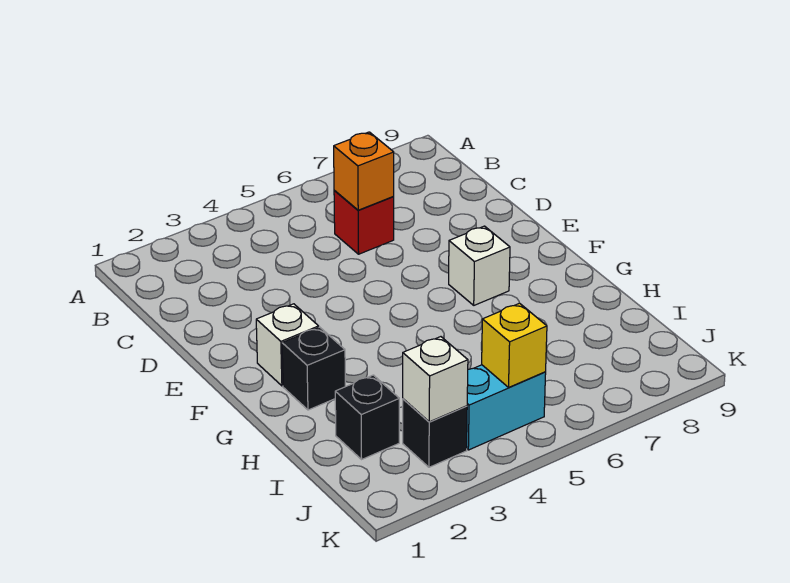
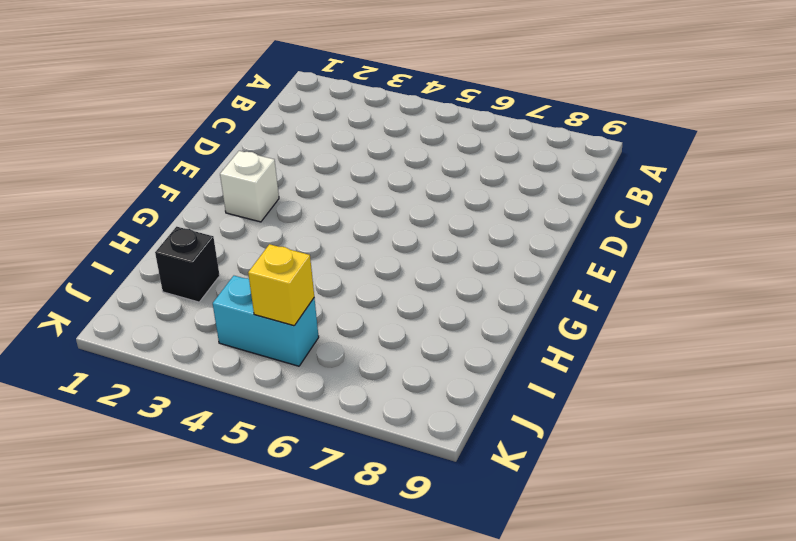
none -> red brick C6 level 1
none -> white brick F7 level 1

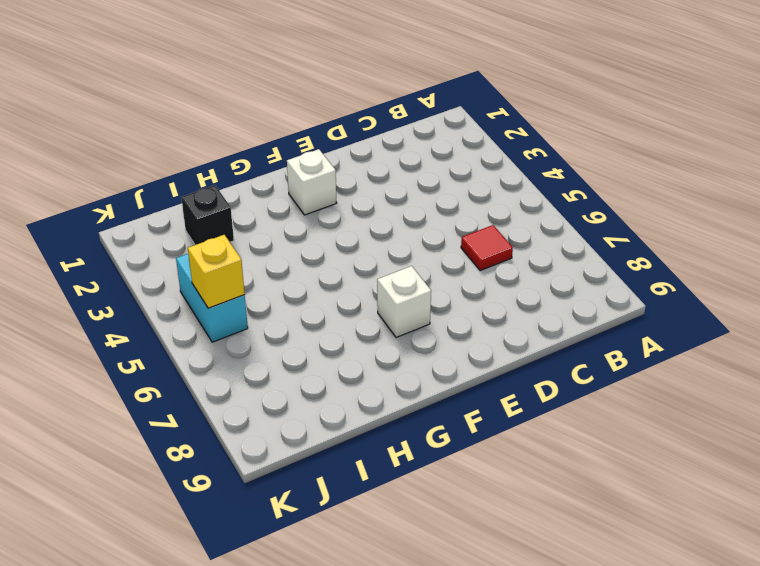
red tile C6 level 1 -> red brick C6 level 1
none -> black brick G2 level 1
none -> black brick J3 level 1

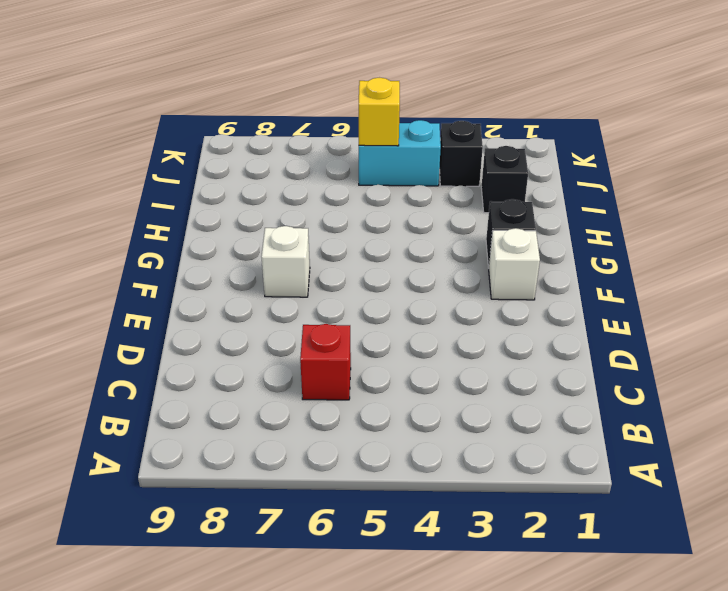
none -> orange brick C6 level 2
none -> white brick J3 level 2

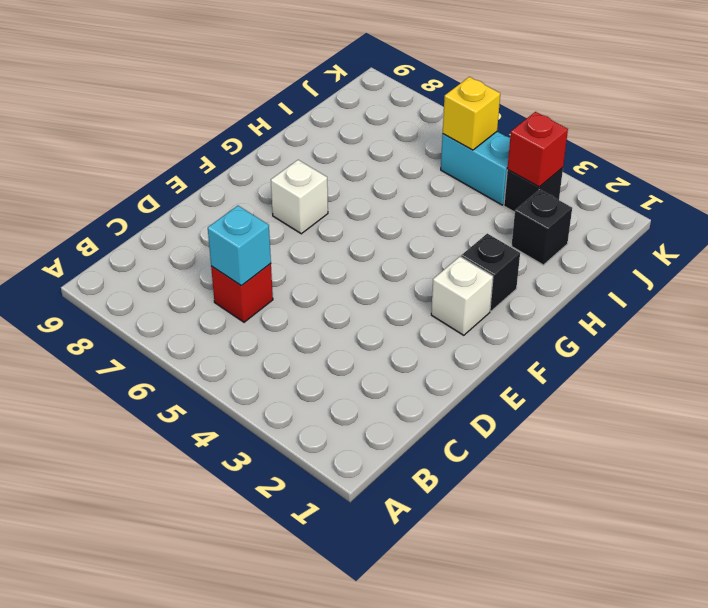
cyan brick C6 level 2 -> orange brick C6 level 2
red brick J3 level 2 -> white brick J3 level 2

